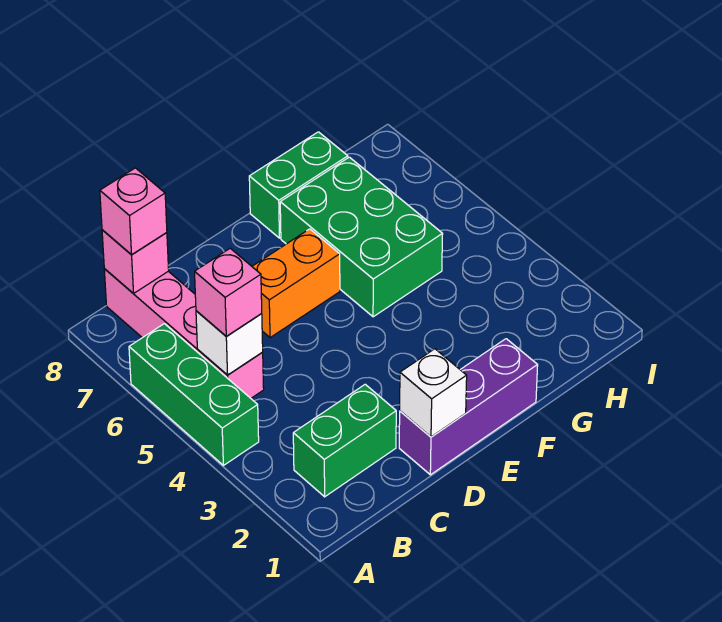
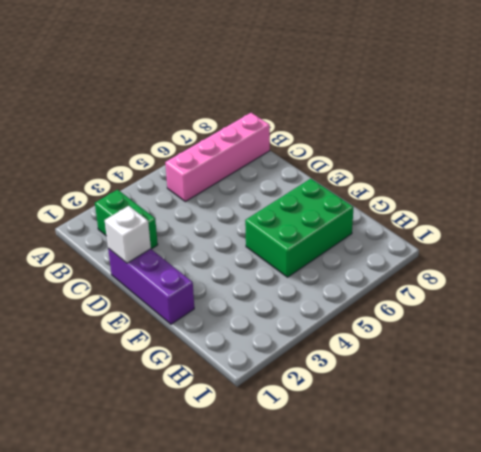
none -> green brick A4:A6 level 1
none -> orange brick D6:E6 level 1
none -> green brick F8:G8 level 1

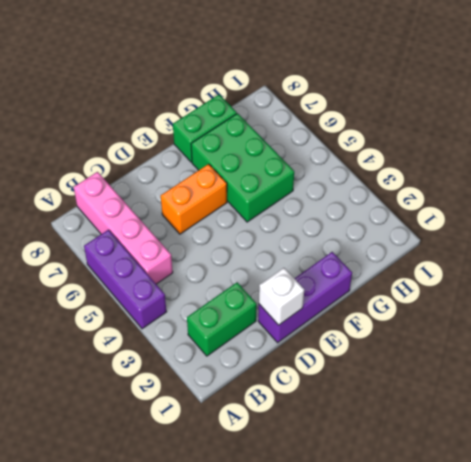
purple brick A4:A6 level 1 -> green brick A4:A6 level 1
none -> white brick B5 level 2
none -> pink brick B8 level 2
none -> pink brick B5 level 3

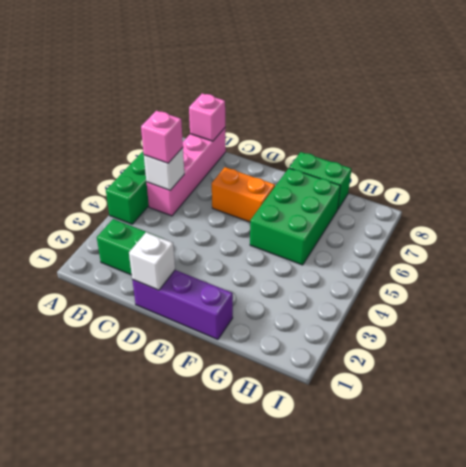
none -> pink brick B8 level 3

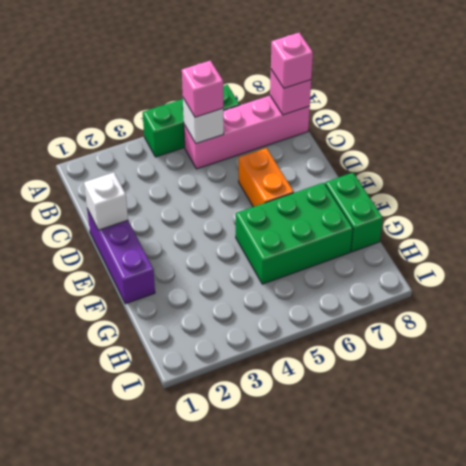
none -> green brick B2:C2 level 1

